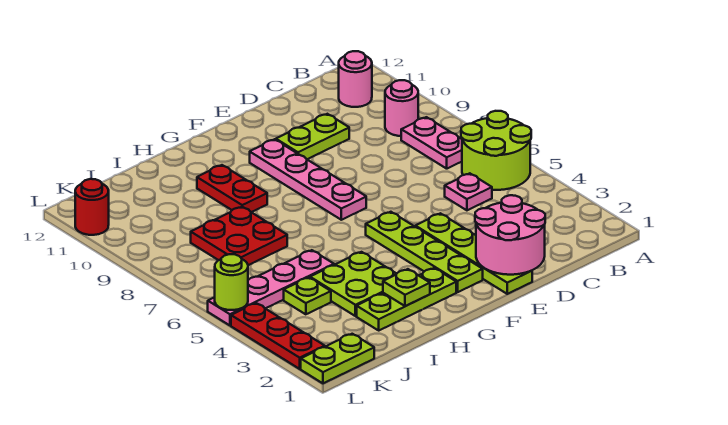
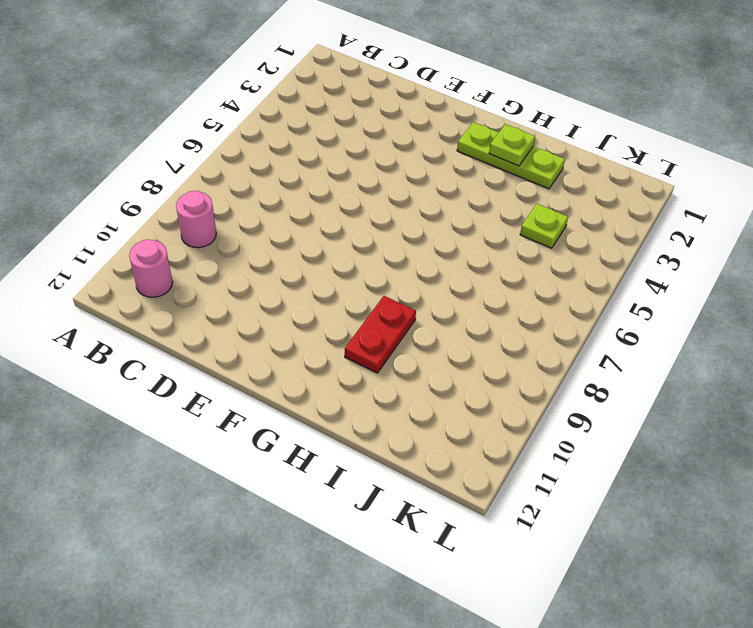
none -> lime round brick A5:B6 level 1
none -> pink plate B7:B8 level 1
none -> pink plate C5 level 1

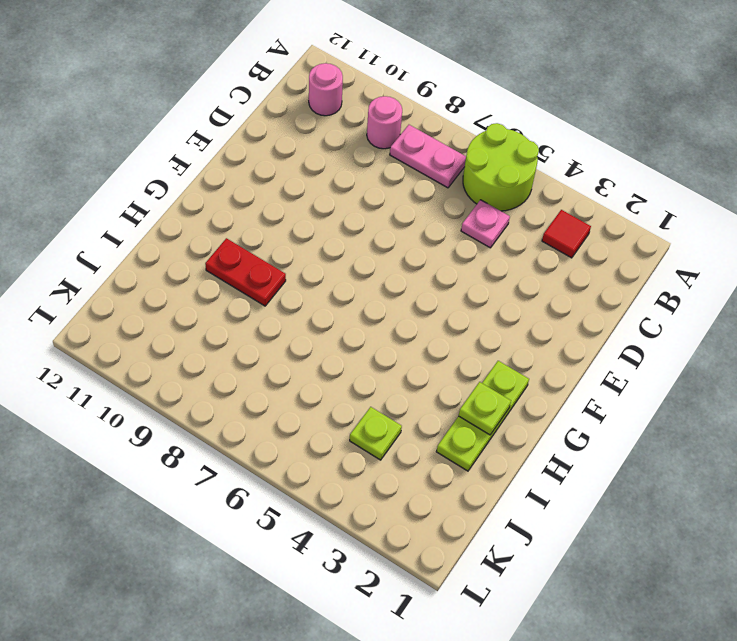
red tile B3 level 1 -> none
none -> lime plate D10:E10 level 1
none -> lime plate E1:E4 level 1
none -> lime plate F2:F5 level 1

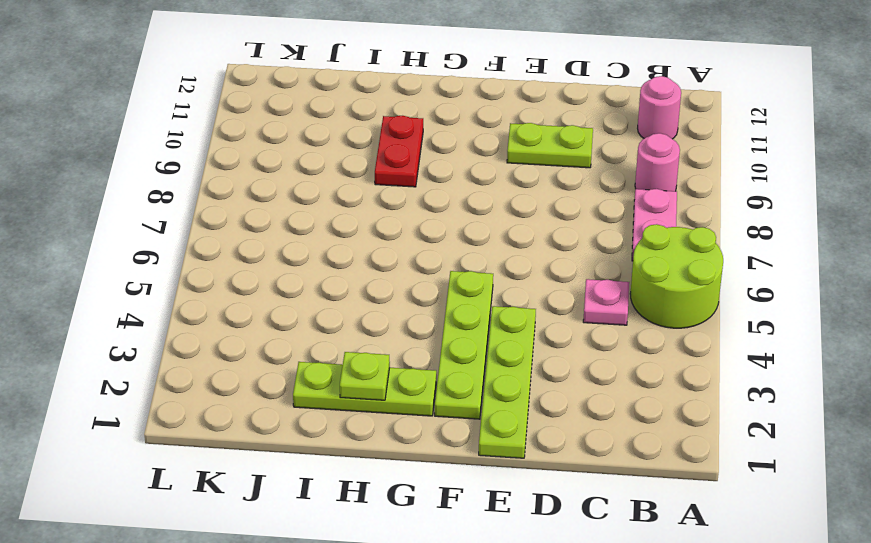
none -> pink plate F7:F10 level 1
none -> lime plate H3:I4 level 1
none -> pink plate I5:L5 level 1

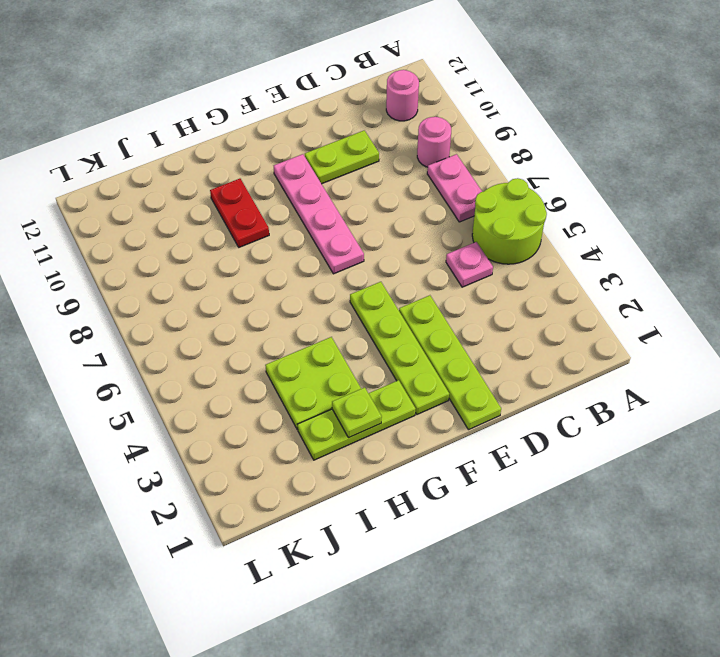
none -> pink plate I5:L5 level 1
none -> red plate I7:J8 level 1
none -> lime plate J4 level 1

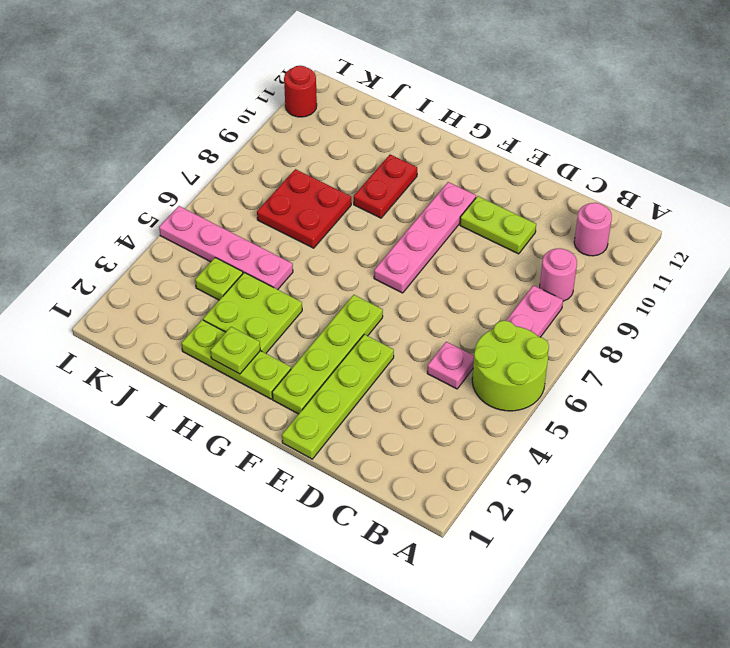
none -> lime plate K1:L1 level 1
none -> red plate L2:L4 level 1
none -> pink round brick D1:E2 level 2

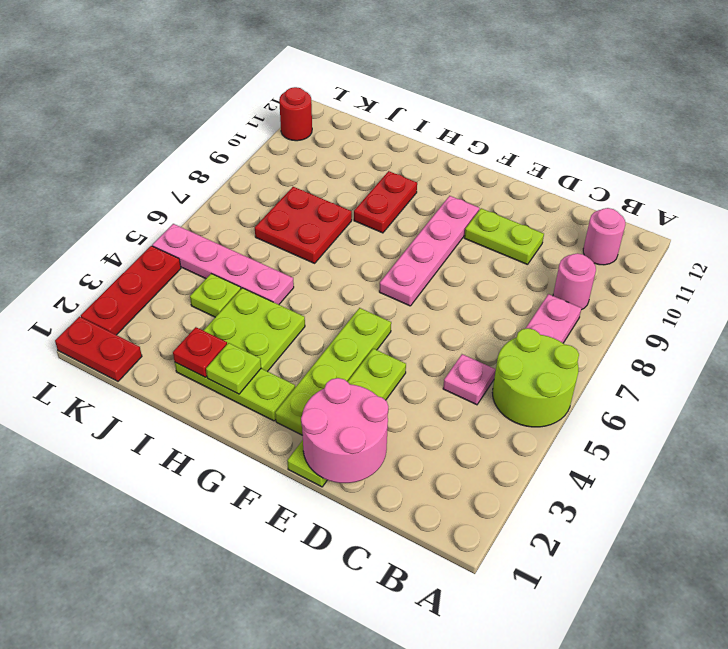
red plate I2 level 2 -> none
red plate K1:L1 level 1 -> lime plate K1:L1 level 1
none -> lime round brick L5 level 2

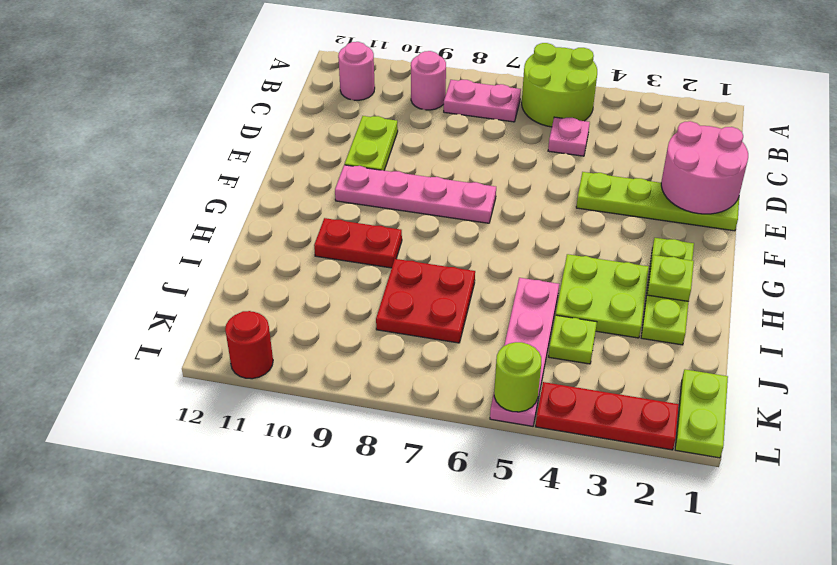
none -> lime plate F2:F5 level 1

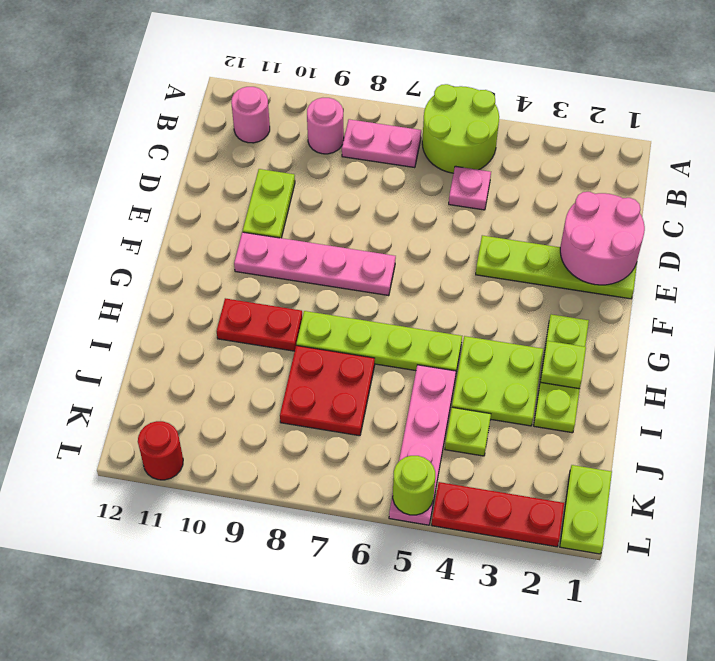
lime plate H5:H8 level 1 -> lime plate F2:F5 level 1

